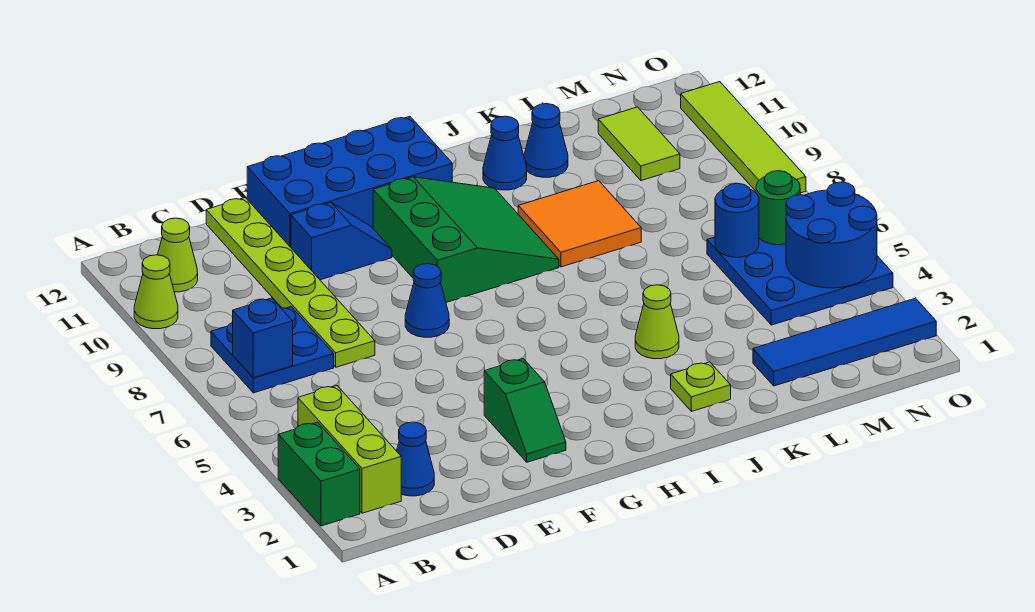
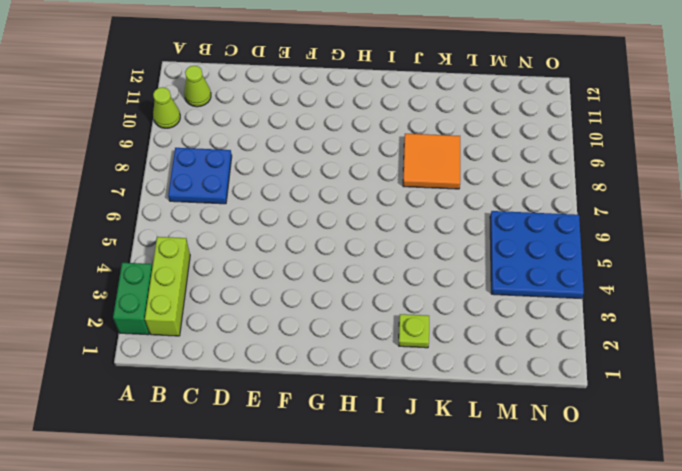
none -> blue cone C2 level 1
none -> lime plate D7:D12 level 1
none -> blue slope E10:F10 level 1 top E

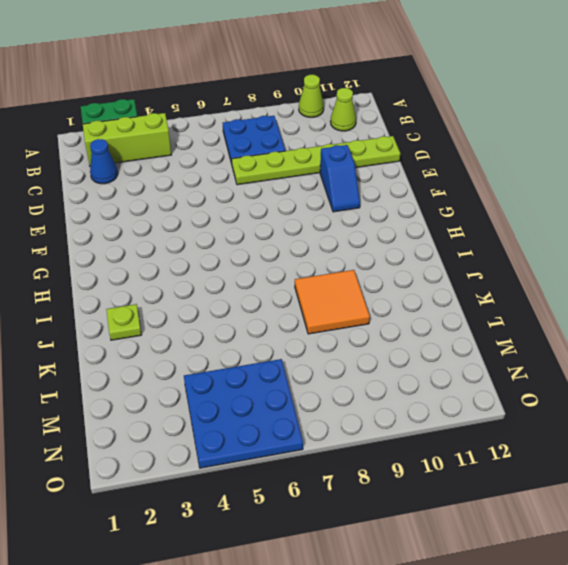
none -> blue brick E11:H12 level 1
none -> green slope F2:F3 level 1 top 3
none -> blue cone F7 level 1

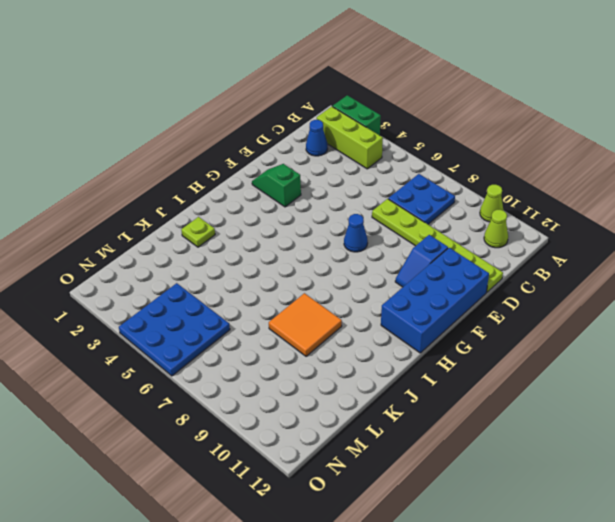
none -> green slope G8:I10 level 1 top G
none -> lime cone J4 level 1
none -> blue cone J11 level 1

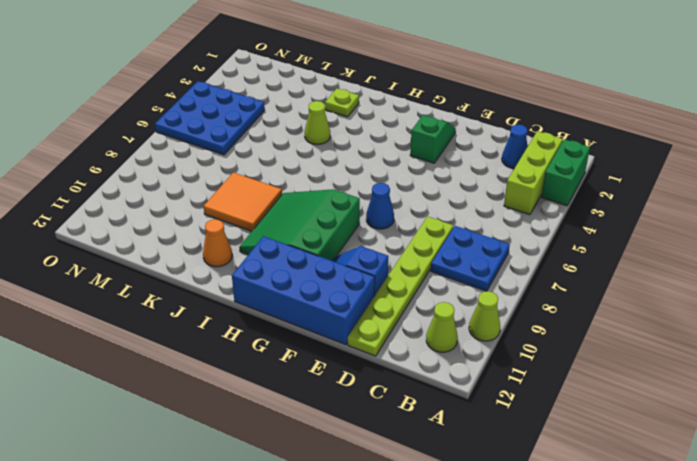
orange cone J11 level 1 -> blue cone J11 level 1
none -> blue cone K11 level 1
none -> blue tile L2:O2 level 1
none -> lime tile M10:M11 level 1

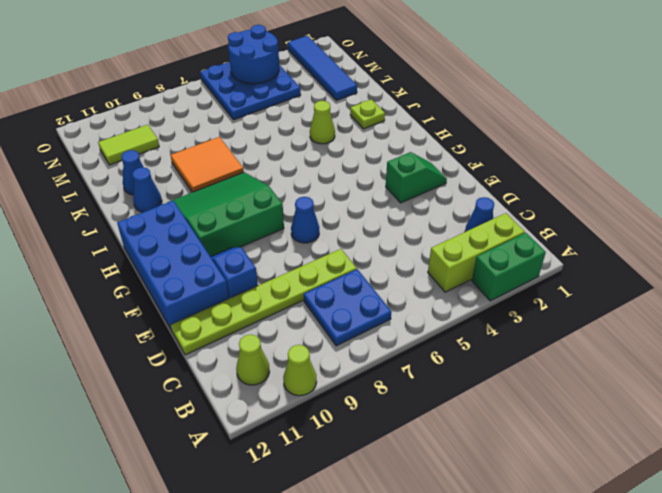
none -> lime tile O8:O11 level 1
none -> blue brick B7 level 2
none -> blue round brick M6 level 2

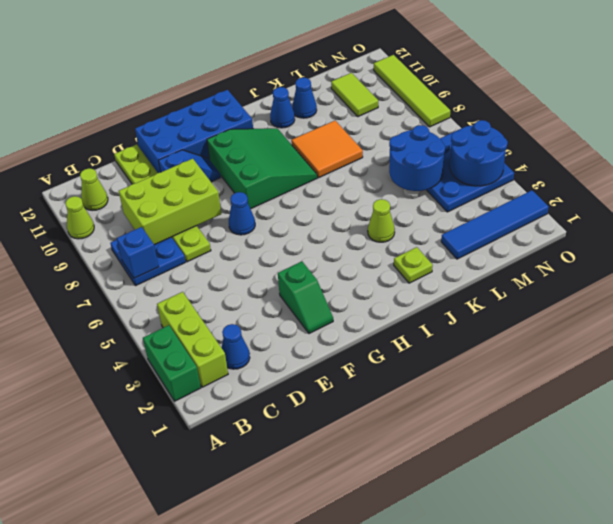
lime brick C8:E9 level 2 -> none
blue round brick L5:M6 level 2 -> blue round brick M6 level 2
none -> green round brick N6 level 2

